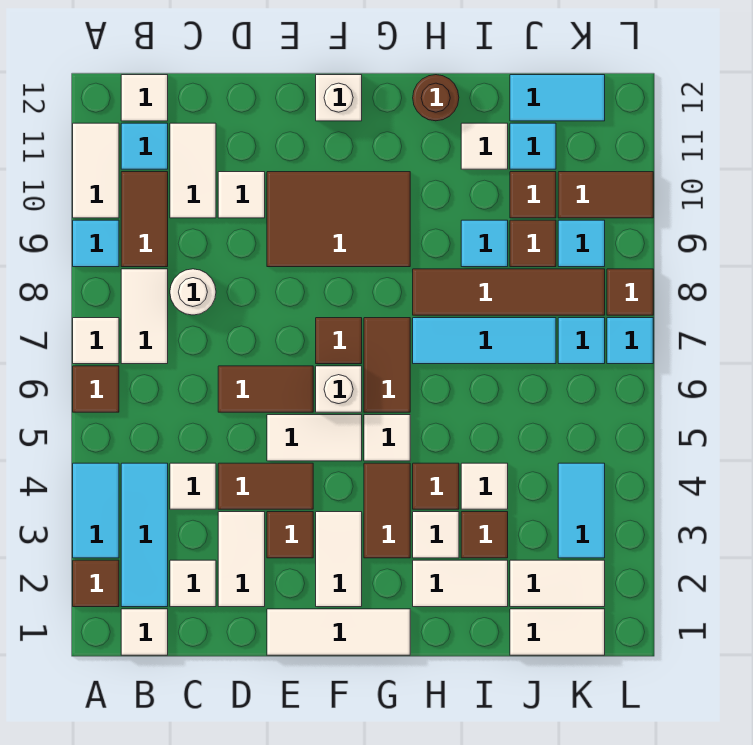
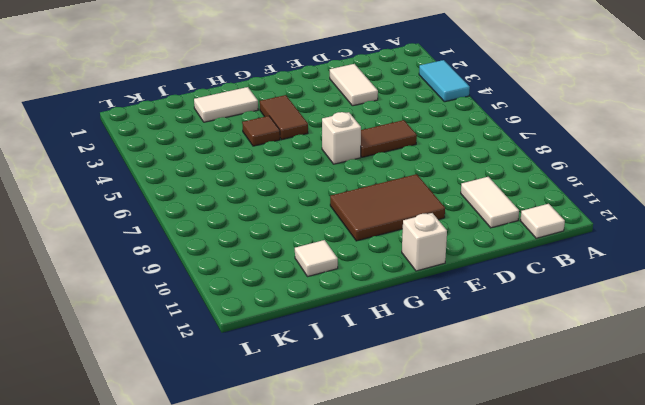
none -> brown tile A2 level 1
none -> brown tile A6 level 1
none -> white tile A7 level 1
none -> cyan tile A9 level 1

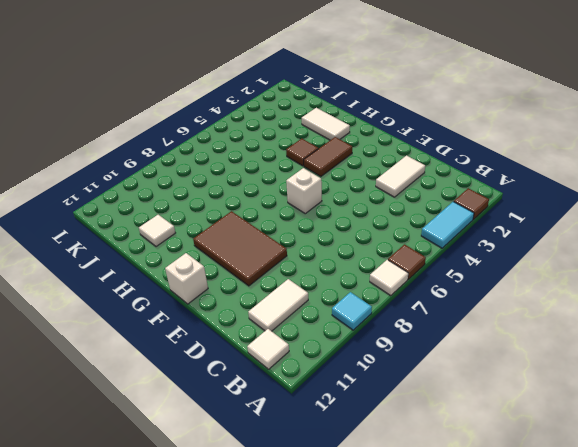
none -> white tile A10:A11 level 1
none -> white tile B1 level 1
none -> cyan tile B2:B4 level 1
none -> white tile B7:B8 level 1

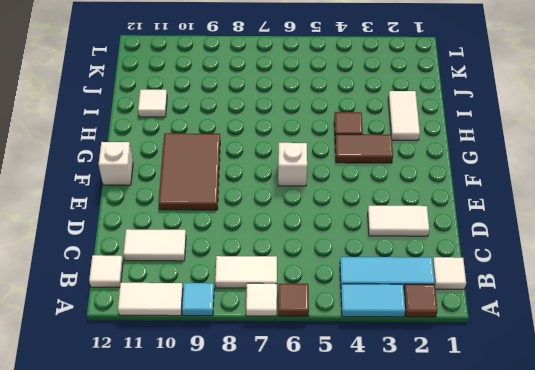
none -> brown tile B9:B10 level 1
none -> cyan tile B11 level 1
none -> white tile C2 level 1
none -> white tile C4 level 1

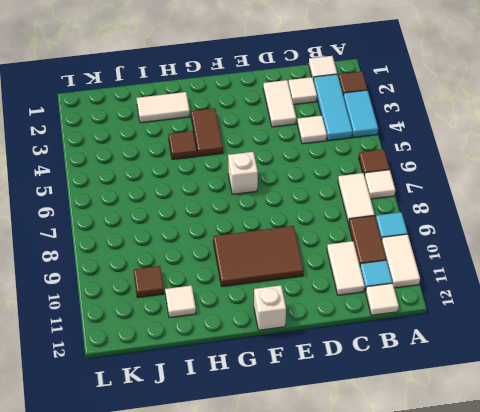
none -> white round brick C8 level 1
none -> brown tile D4:E4 level 1
none -> brown tile D6:E6 level 1
none -> white tile D10 level 1

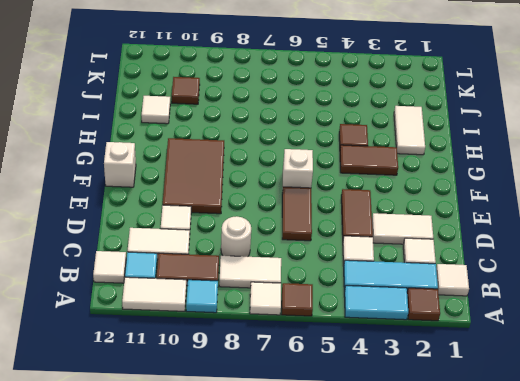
none -> white tile E1:G1 level 1
none -> brown tile E3 level 1
none -> white tile E5:F5 level 1
none -> white tile F2:F3 level 1

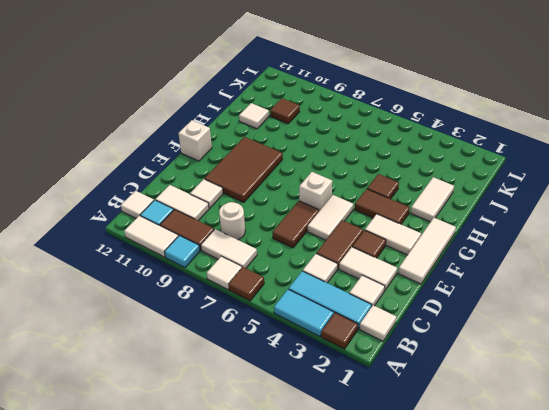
none -> brown tile F7 level 1
none -> white tile G5 level 1
none -> brown tile G6:G7 level 1
none -> white tile H3 level 1

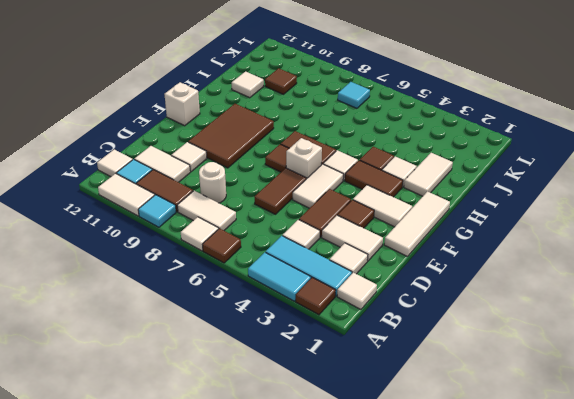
none -> cyan tile H7:J7 level 1
none -> brown tile H8:K8 level 1
none -> brown round brick H12 level 1
none -> brown tile I3 level 1

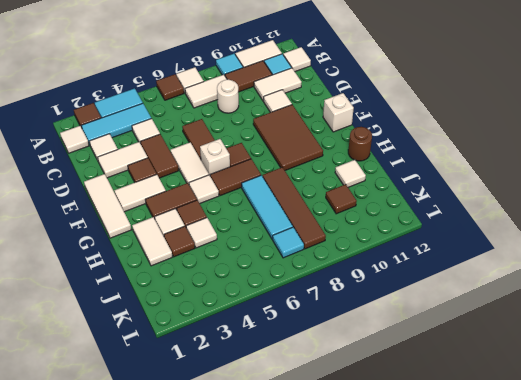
none -> cyan tile I9 level 1
none -> white tile J1:K1 level 1
none -> white tile J2:K2 level 1
none -> brown tile J9 level 1

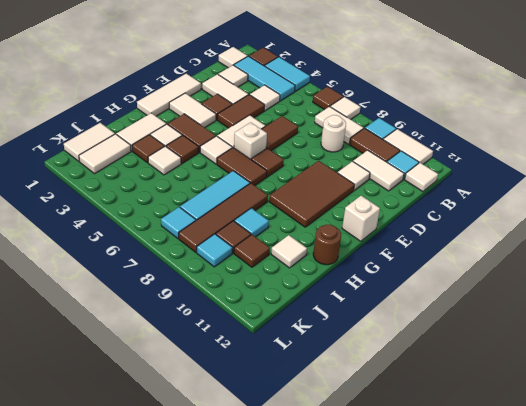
none -> cyan tile J11 level 1
none -> cyan tile J12:K12 level 1
none -> cyan tile K3:K4 level 1
none -> brown tile K10:L10 level 1

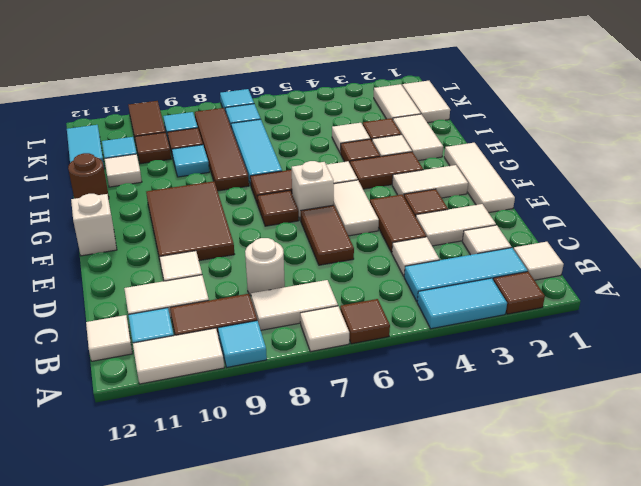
none -> cyan tile K3:K4 level 1
none -> brown tile L8 level 1

